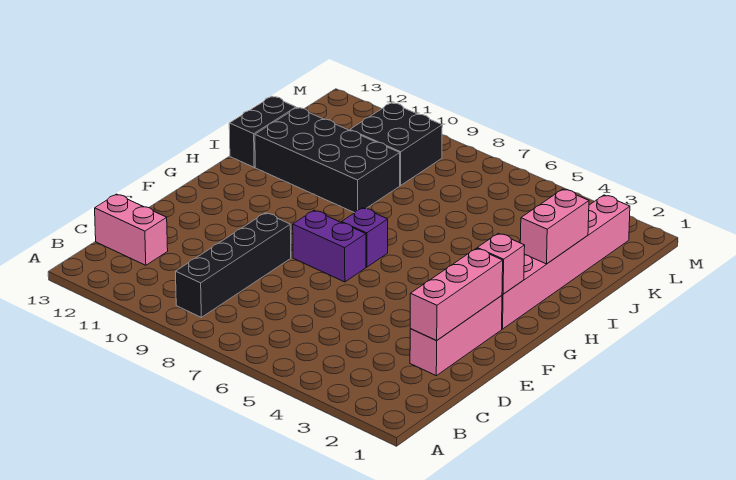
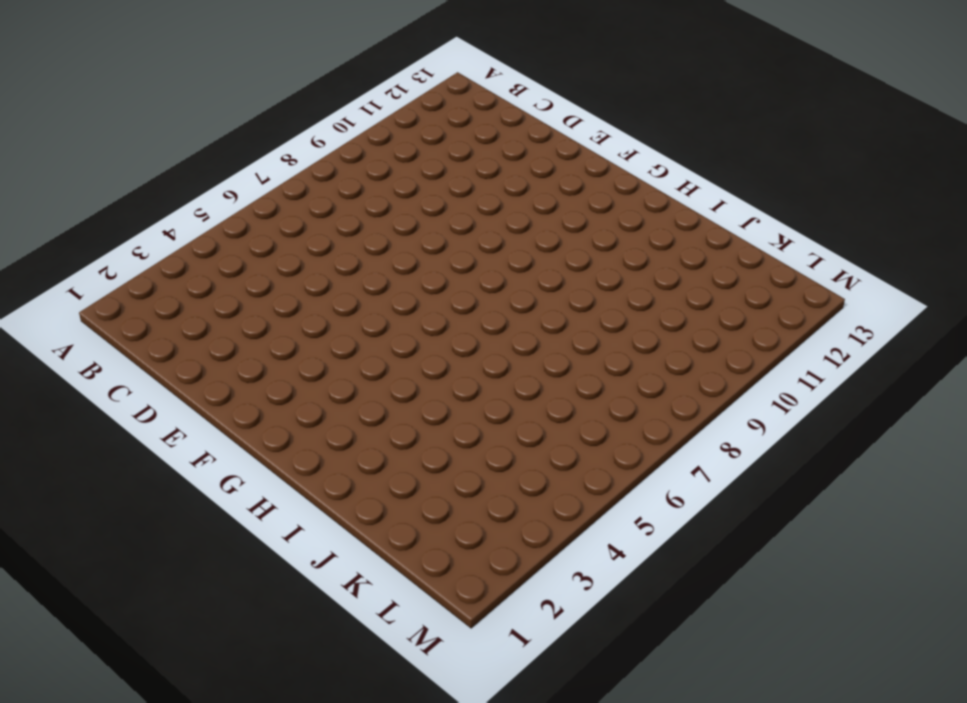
none -> black brick B9:E9 level 1
none -> pink brick C12:C13 level 1
none -> pink brick D2:F2 level 1

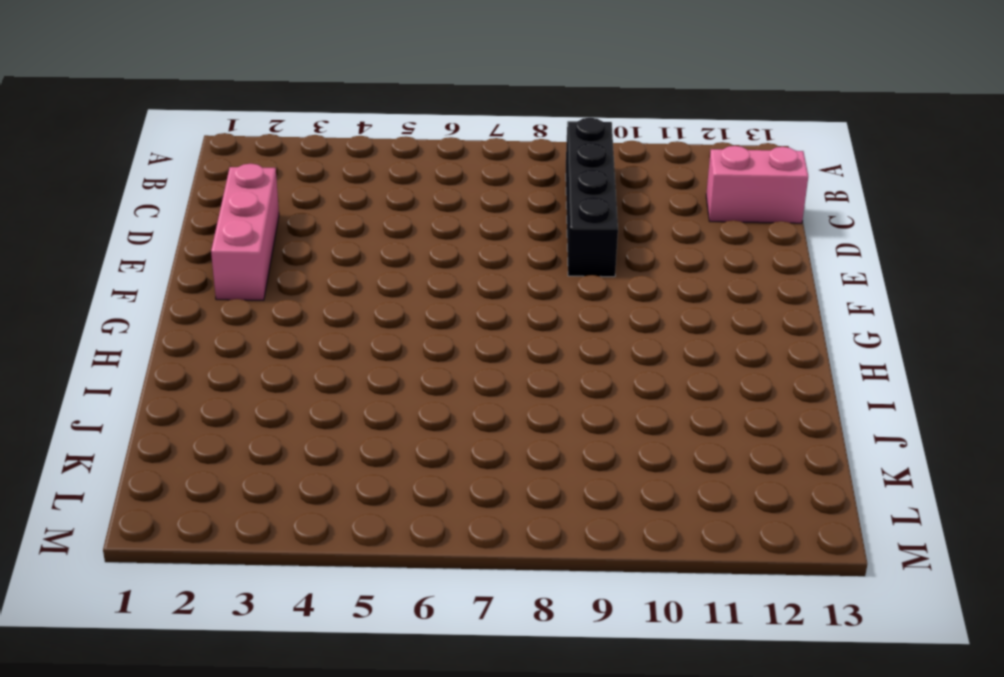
none -> purple brick F7:F8 level 1
none -> pink brick G2:L2 level 1
none -> purple brick G7 level 1

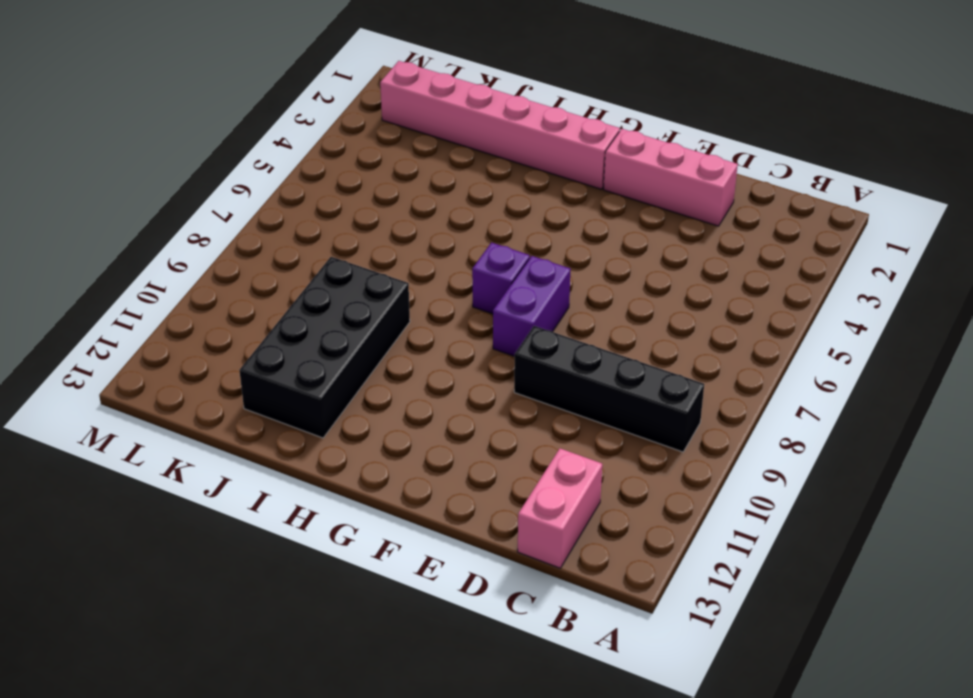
none -> black brick I13:J13 level 1
none -> black brick K9:L10 level 1
none -> pink brick D2:F2 level 2

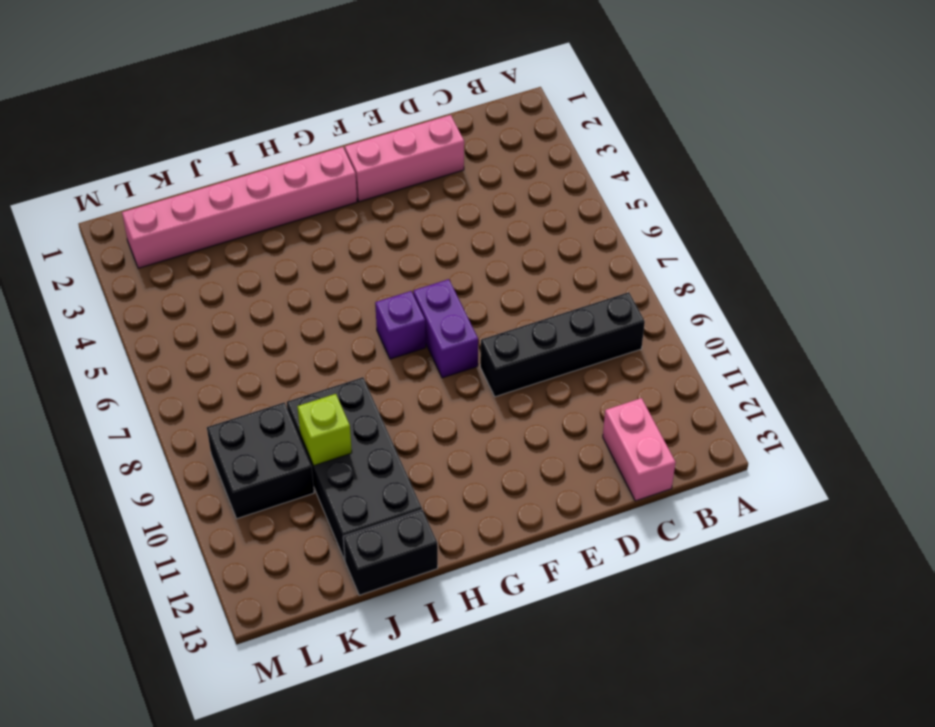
lime brick J10 level 2 -> none
none -> pink brick D2:F2 level 2
none -> pink brick G2 level 2
none -> pink brick I2:J2 level 2

